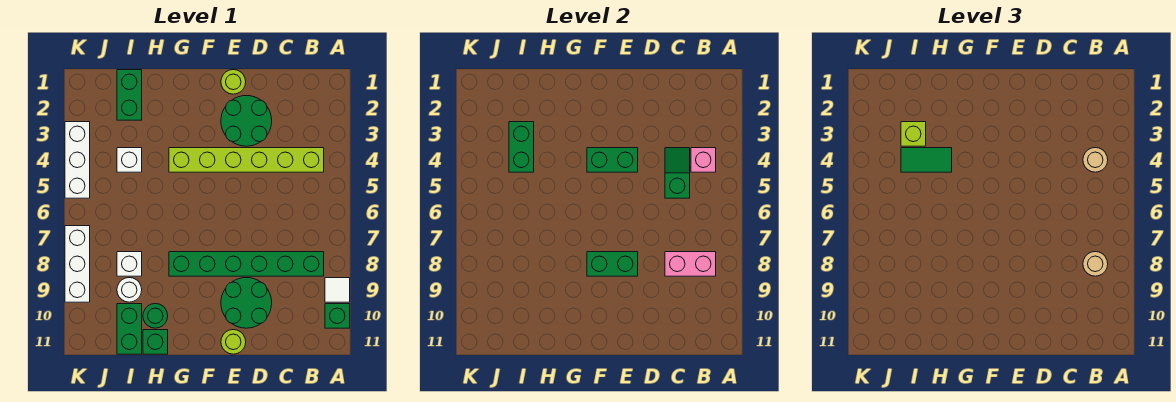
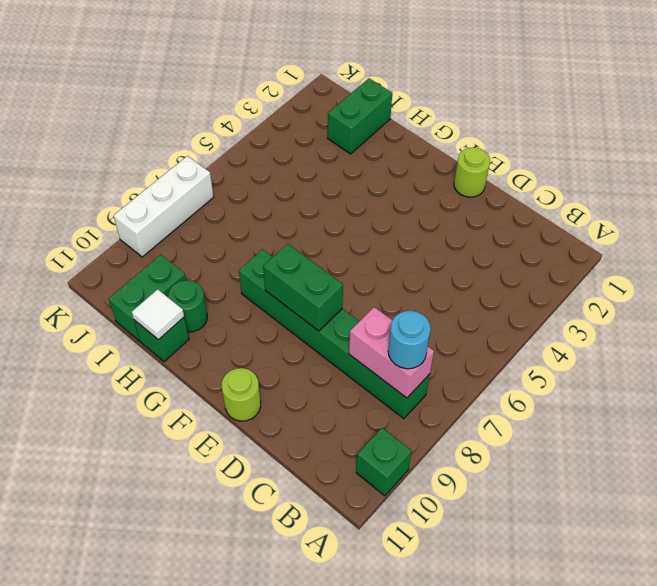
cyan round brick B8 level 3 -> tan round brick B8 level 3
white tile H11 level 2 -> white tile A9 level 1
none -> lime brick B4:G4 level 1
none -> green round brick D2:E3 level 1
none -> green round brick D9:E10 level 1

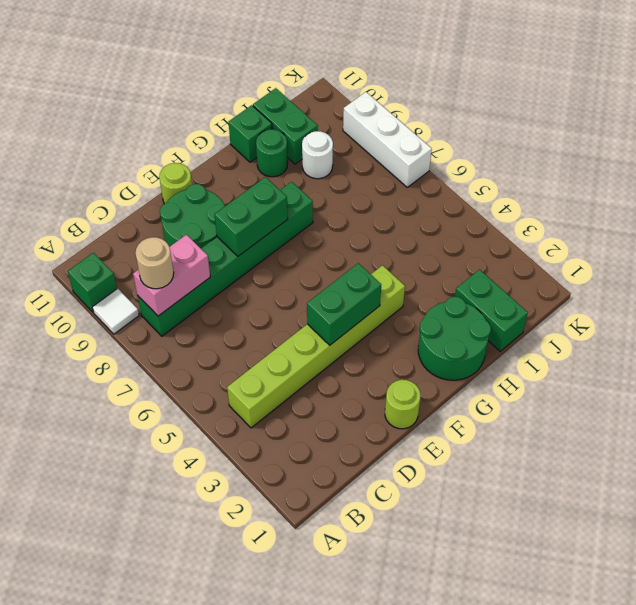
green round brick G1:H2 level 1 -> green round brick D2:E3 level 1
none -> white brick I4 level 1
none -> white brick I8 level 1
none -> white brick K3:K5 level 1

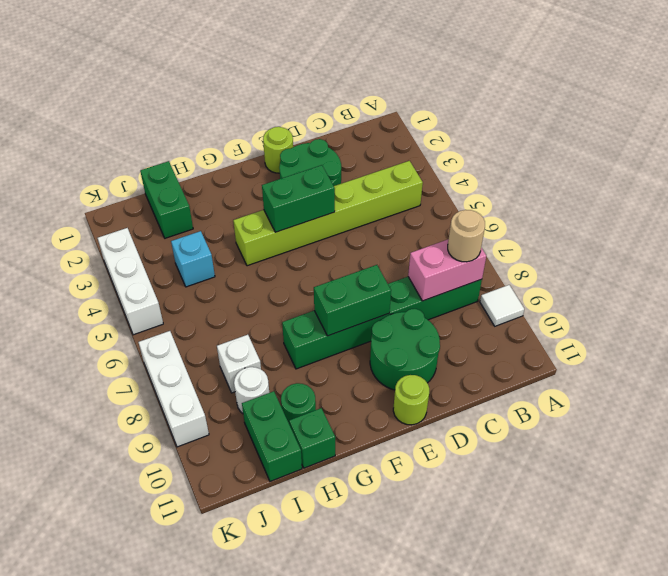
cyan brick I4 level 1 -> white brick I4 level 1
none -> green brick A10 level 1
none -> pink brick B4 level 2
none -> green slope C4:C5 level 2 top 5

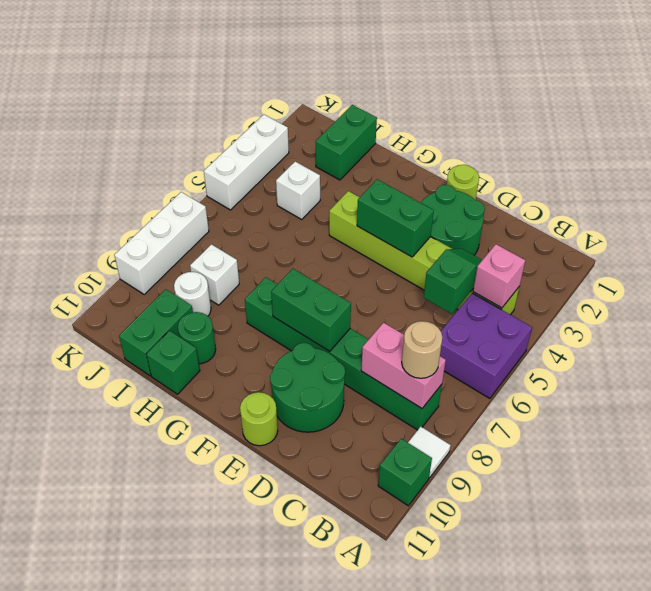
purple brick A5:B6 level 1 -> none
none -> green brick I3:I4 level 2
none -> tan round brick B4 level 3
none -> green tile H4:I4 level 3

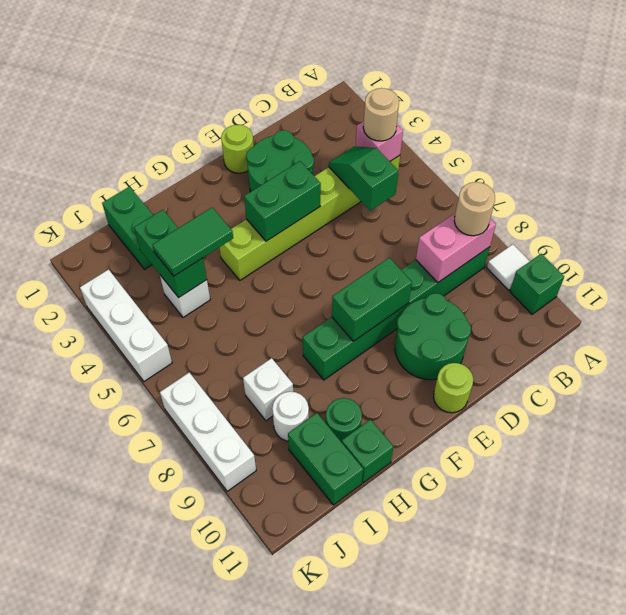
none -> lime brick I3 level 3

